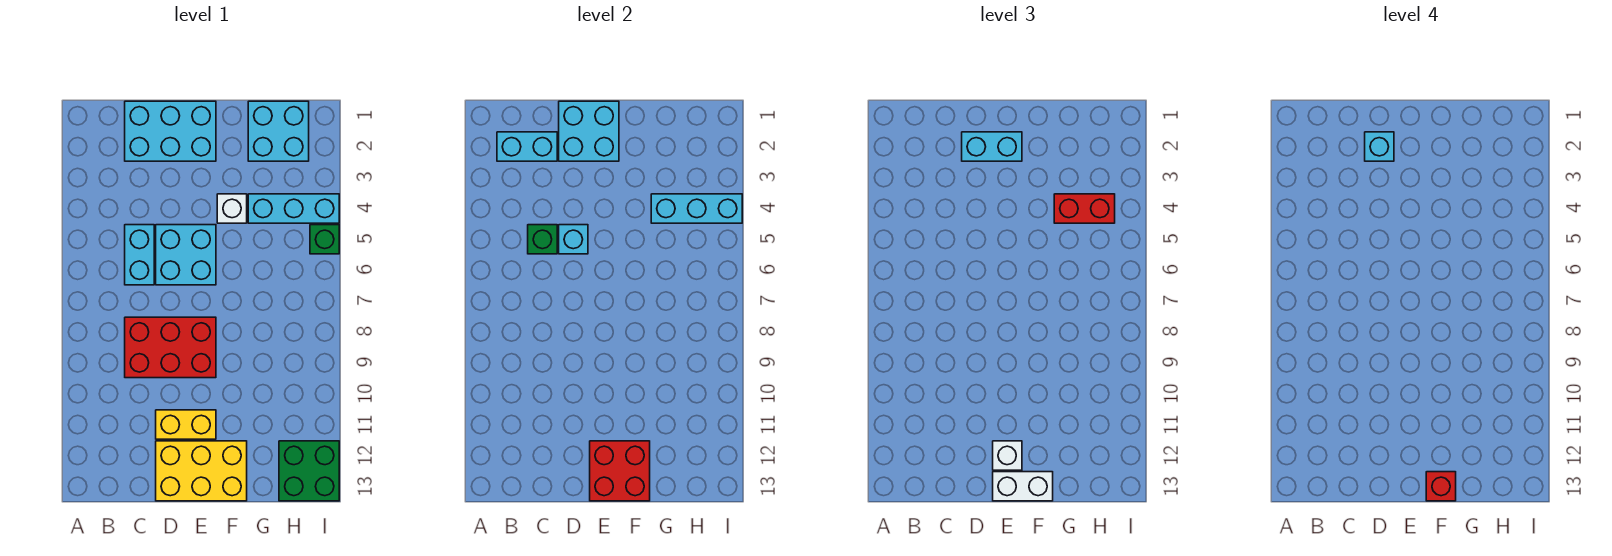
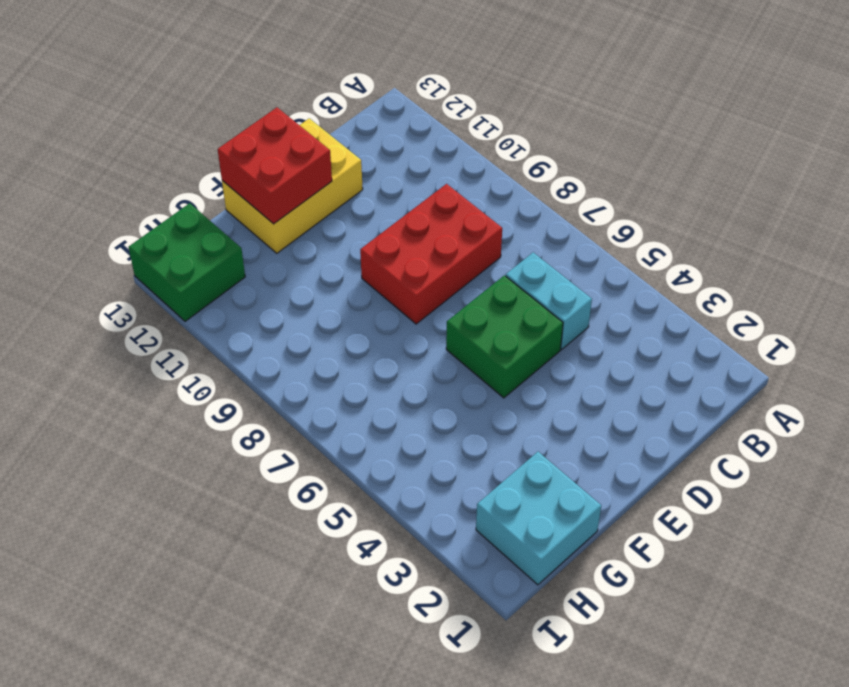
green brick D5:E6 level 1 -> cyan brick D5:E6 level 1
none -> cyan brick C1:E2 level 1
none -> yellow brick D11:E11 level 1
none -> white brick F4 level 1

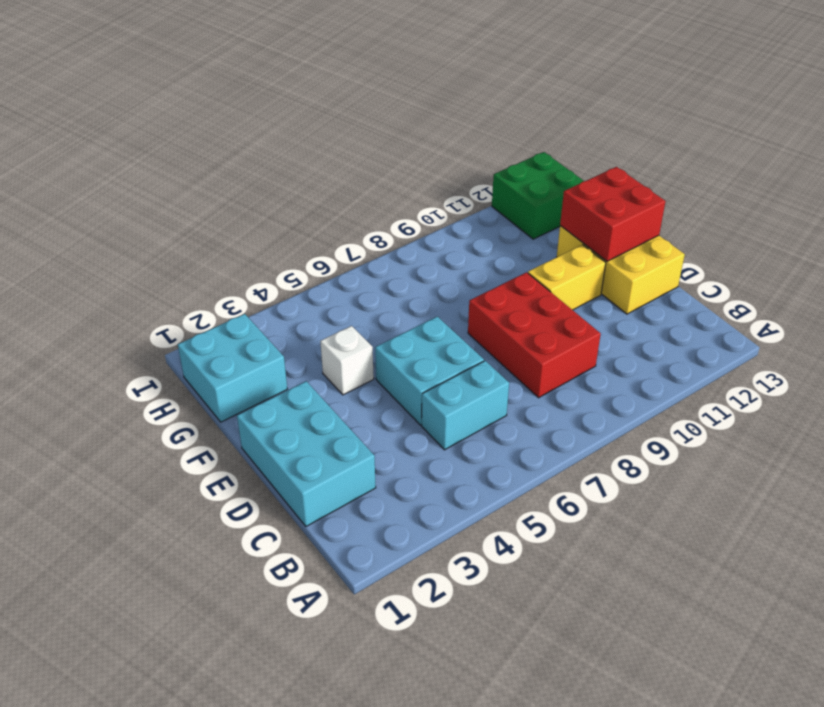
yellow brick E10:E11 level 1 -> yellow brick D11:E11 level 1
none -> cyan brick G4:I4 level 1
none -> green brick I5 level 1
none -> cyan brick B2:C2 level 2

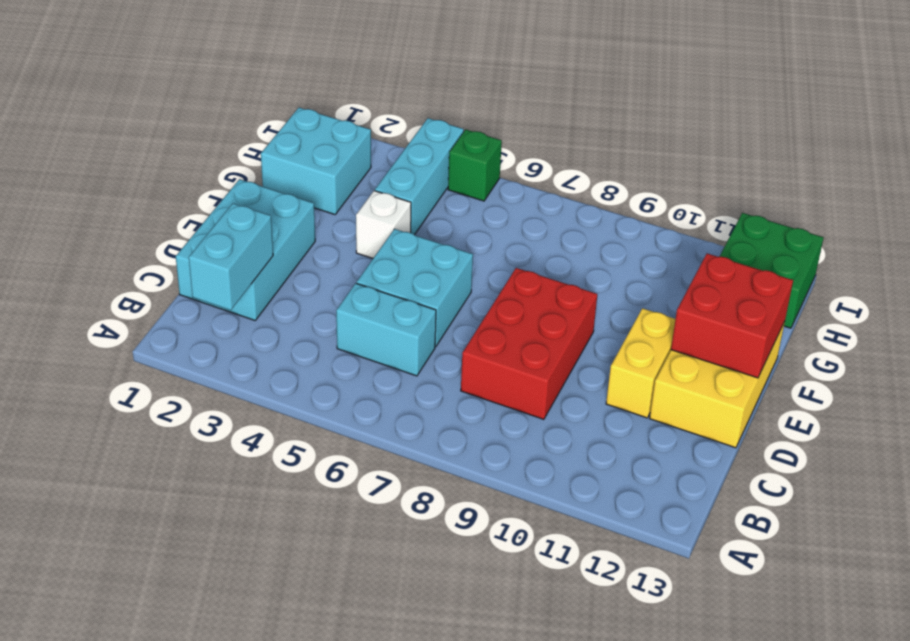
none -> green brick C5 level 2
none -> cyan brick D1:E2 level 2
none -> cyan brick D5 level 2

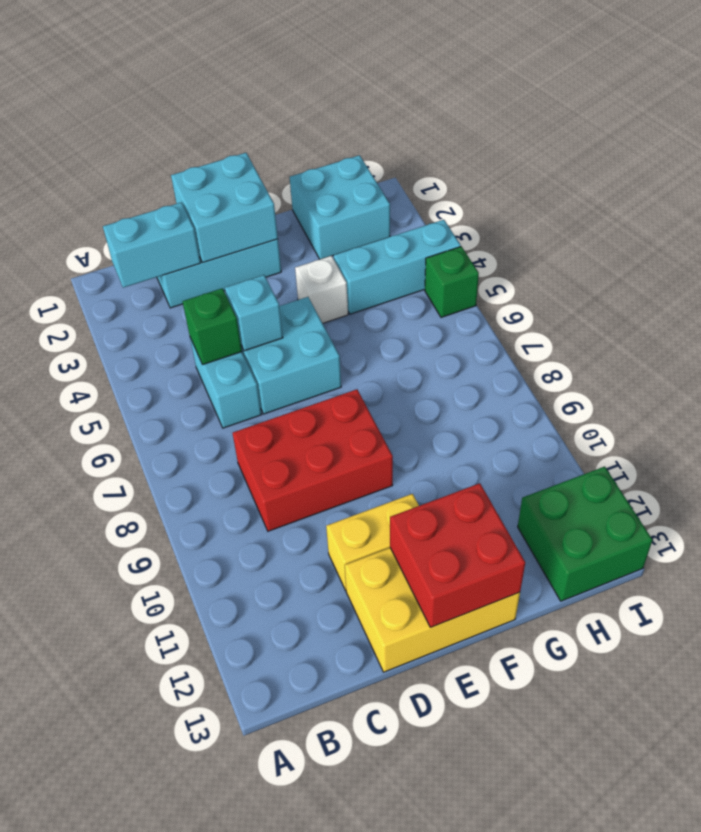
none -> cyan brick G4:I4 level 2
none -> cyan brick D2:E2 level 3
none -> white brick E12 level 3

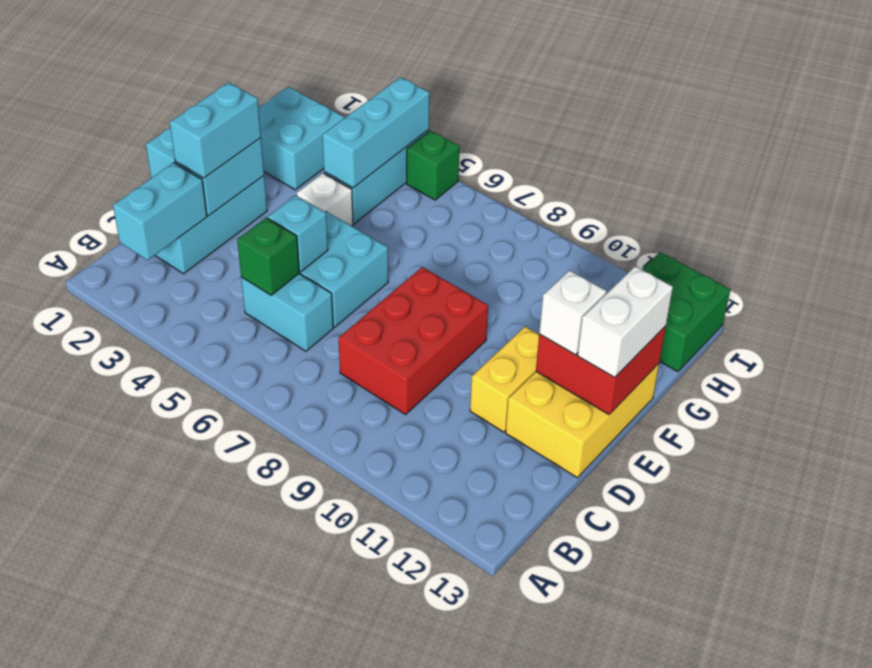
none -> red brick G4:H4 level 3
none -> cyan brick D2 level 4
none -> red brick F13 level 4

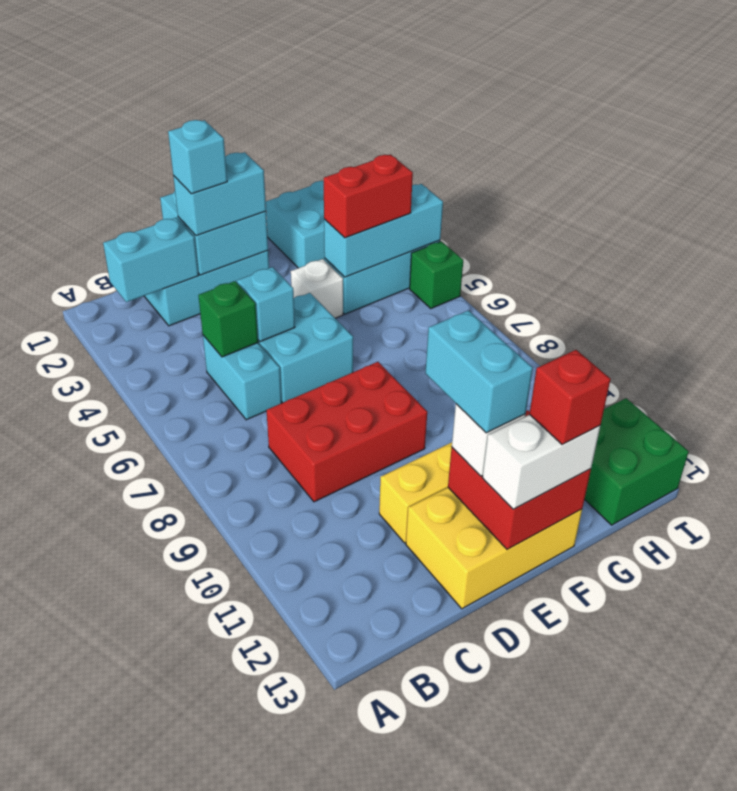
cyan brick E11:E12 level 4 -> none

